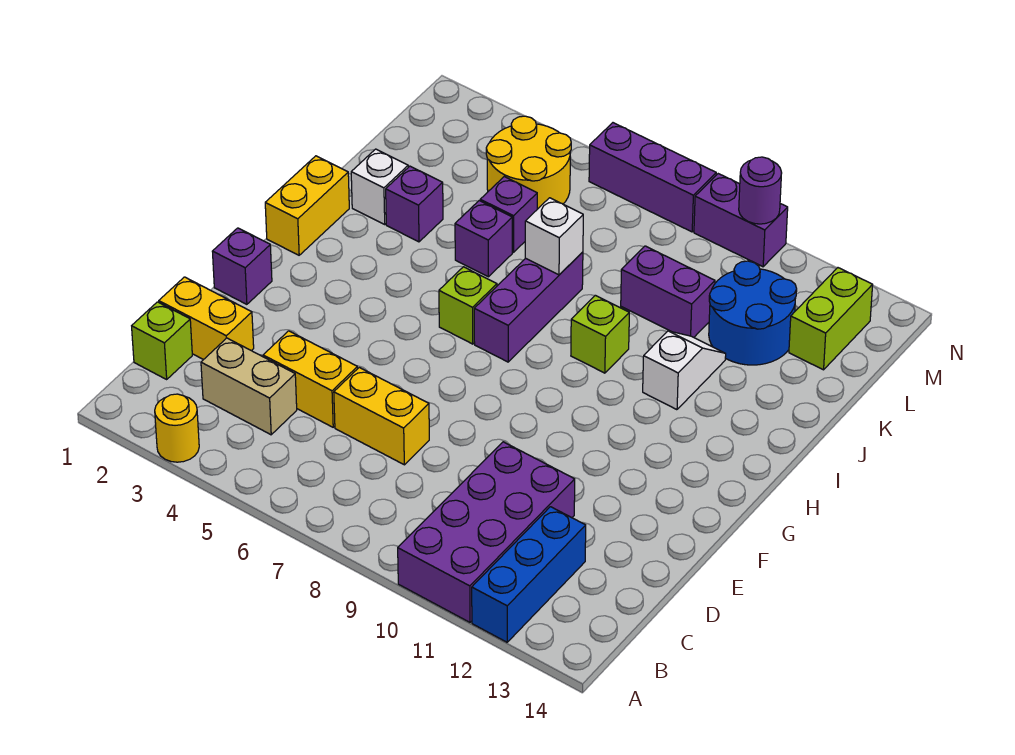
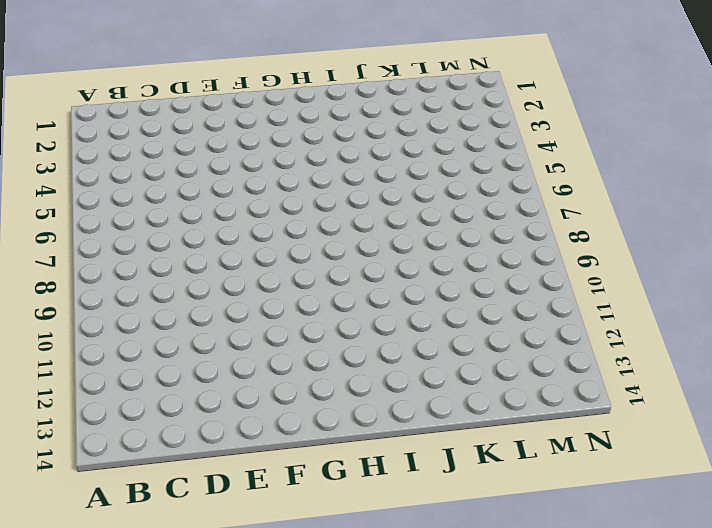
none -> yellow round brick A3 level 1
none -> purple brick A10:D11 level 1
none -> blue brick A12:C12 level 1

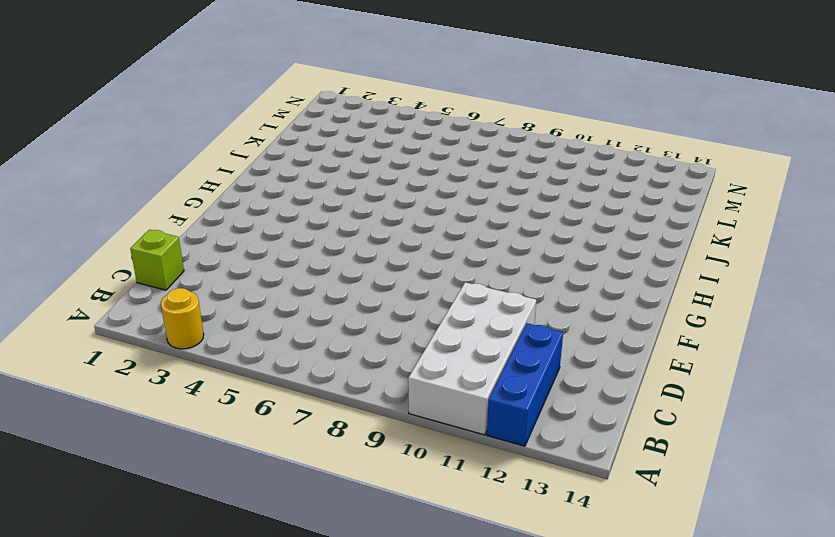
white brick A10:D11 level 1 -> purple brick A10:D11 level 1
none -> tan brick C3:C4 level 1
none -> yellow brick D1:D2 level 1
none -> yellow brick D4:D5 level 1

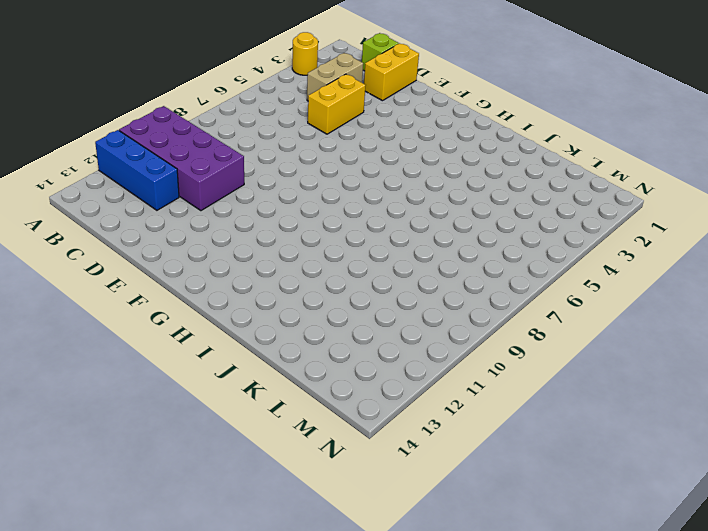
none -> yellow brick D6:D7 level 1
none -> purple brick F1 level 1
none -> yellow brick H1:I1 level 1

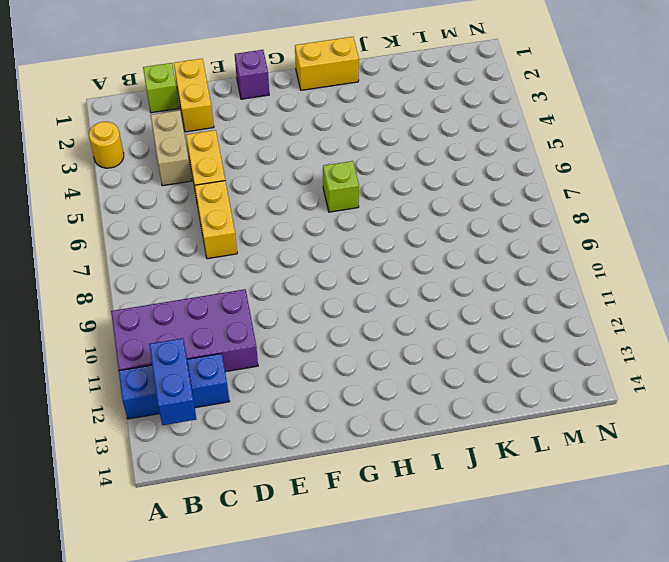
blue brick B12:B13 level 2 -> none
none -> purple brick H7:J7 level 1
none -> lime brick I9 level 1
none -> white slope I11:J11 level 1 top I

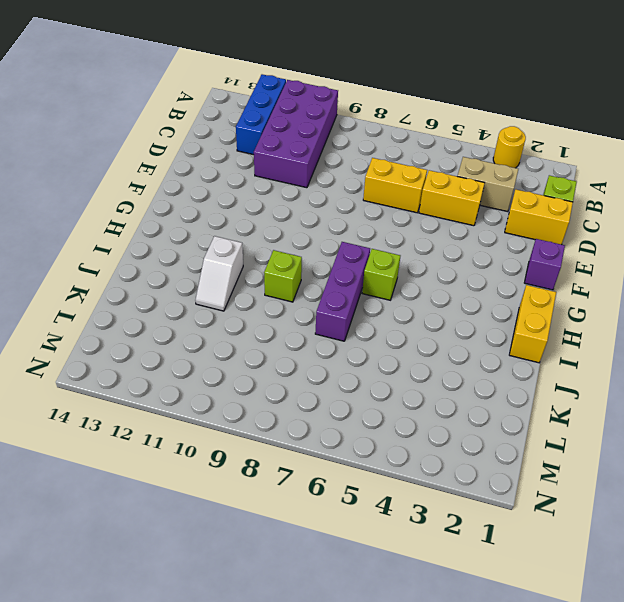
none -> white brick J2 level 1
none -> purple brick J3 level 1
none -> purple brick J5 level 1

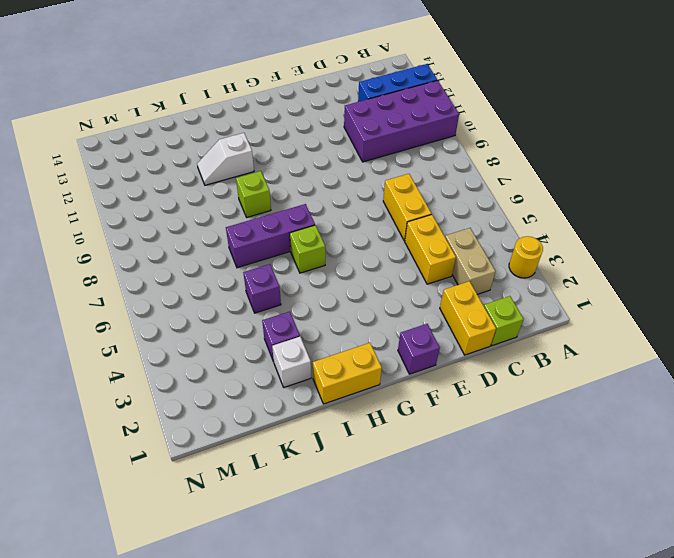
none -> purple brick K5 level 1
none -> purple brick K9:K10 level 1
none -> blue round brick K11:L12 level 1

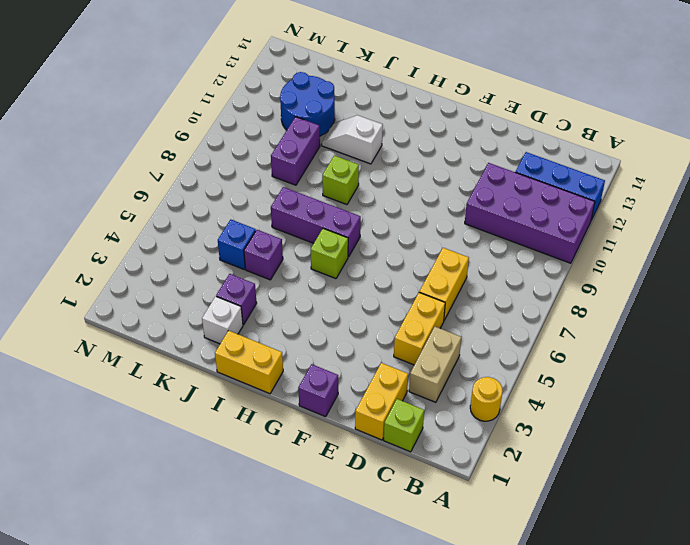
blue brick K5 level 1 -> purple brick K5 level 1
none -> yellow round brick L4:M5 level 1
none -> lime brick L13:M13 level 1
none -> purple brick N6:N8 level 1

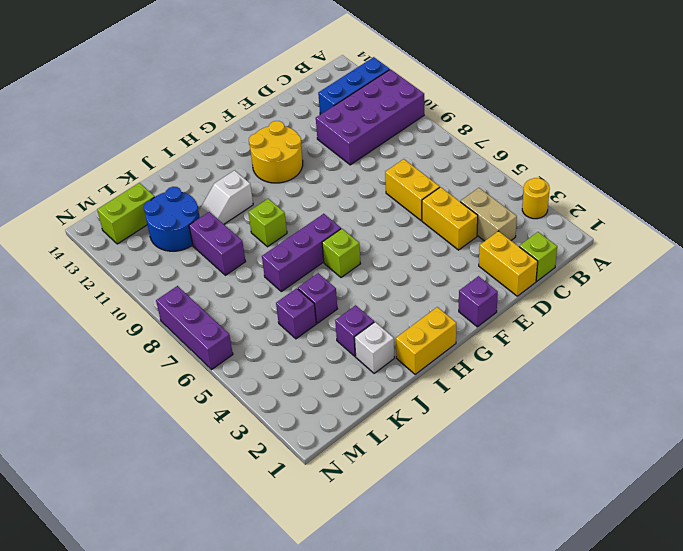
yellow round brick F11:G12 level 1 -> yellow round brick L4:M5 level 1
none -> purple brick N9:N10 level 1
none -> white brick J7 level 2
none -> purple round brick N10 level 2

